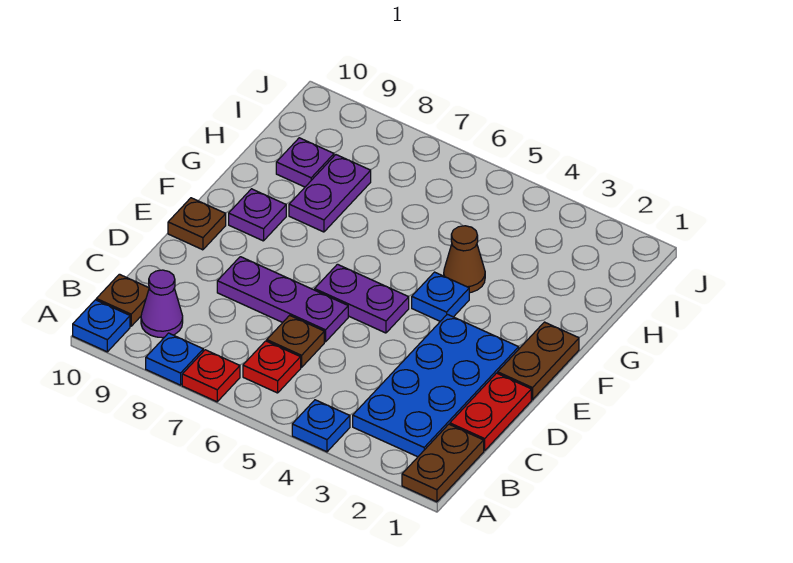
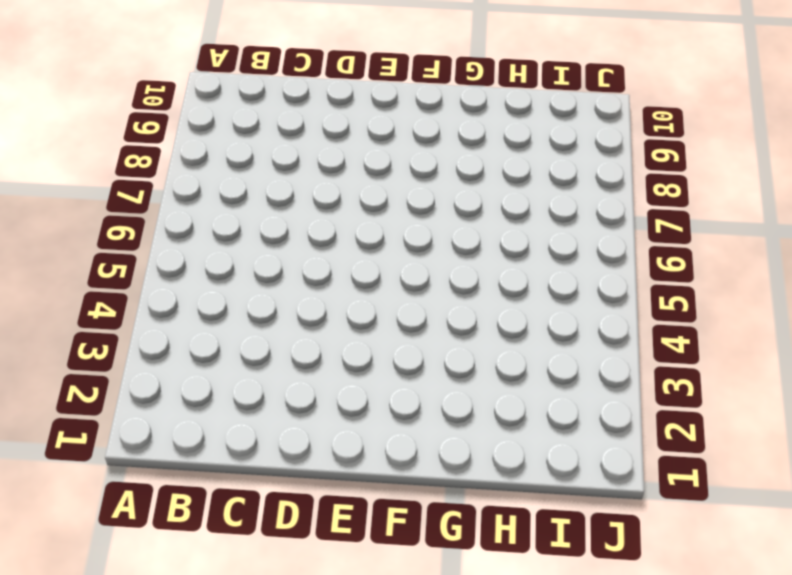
none -> brown plate A1:B1 level 1
none -> blue plate A4 level 1
none -> red plate A7 level 1

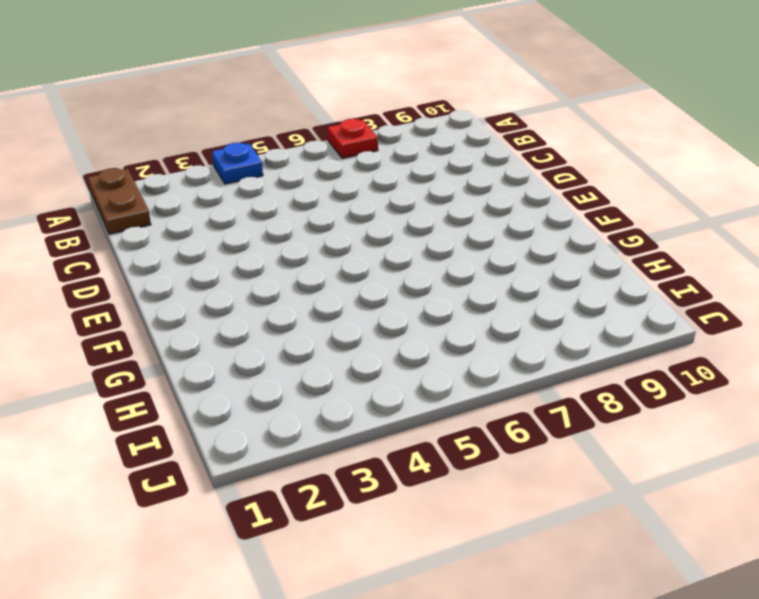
none -> blue plate A8 level 1
none -> blue plate A10 level 1
none -> blue plate B2:E3 level 1

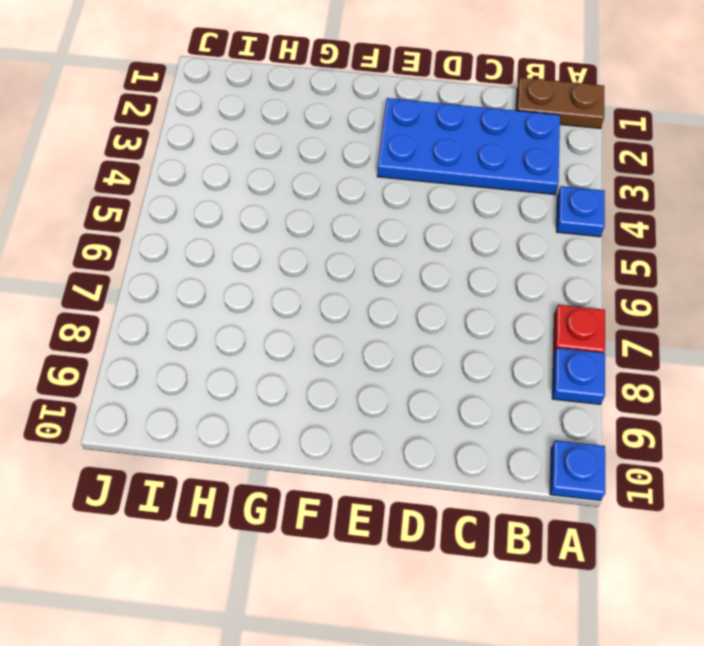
none -> red plate B6 level 1
none -> purple cone B9 level 1
none -> brown plate B10 level 1

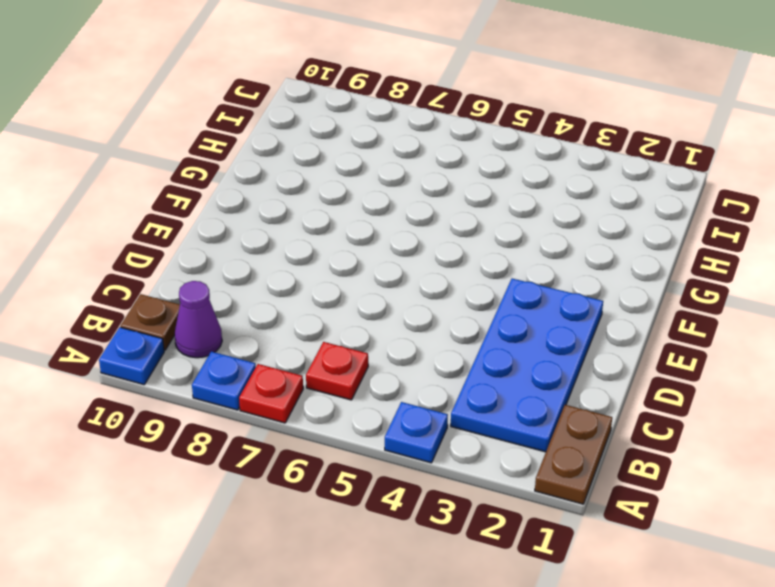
none -> red plate C1:D1 level 1
none -> brown plate C6 level 1
none -> purple plate D6:D8 level 1

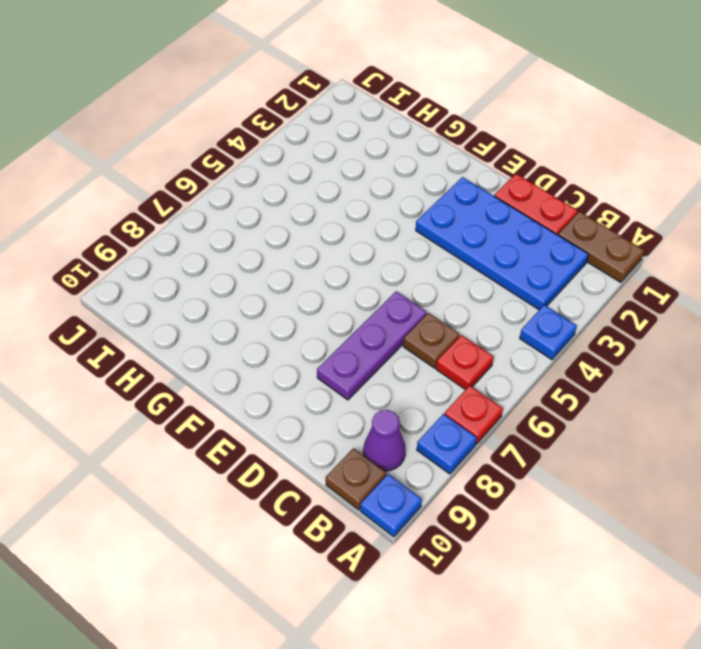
none -> brown plate E1:F1 level 1
none -> purple plate E5:E6 level 1
none -> brown plate E10 level 1

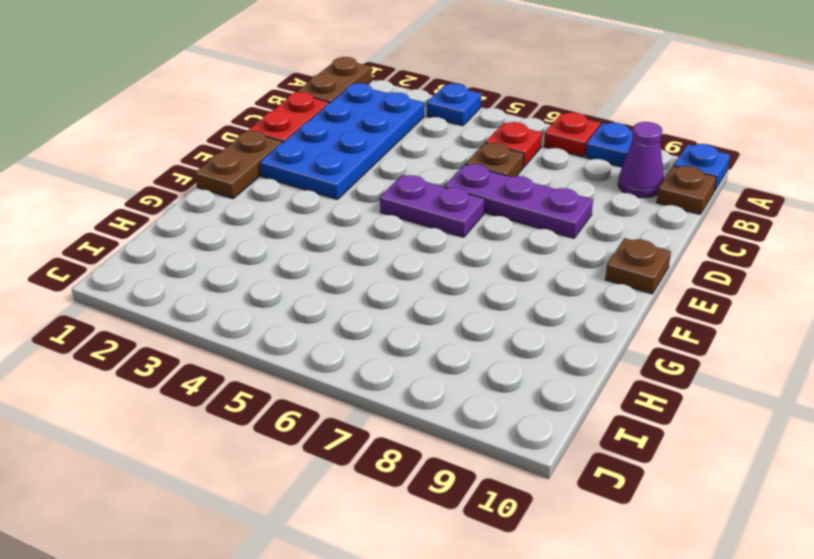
none -> blue plate F4 level 1
none -> purple plate F9 level 1
none -> brown cone G4 level 1

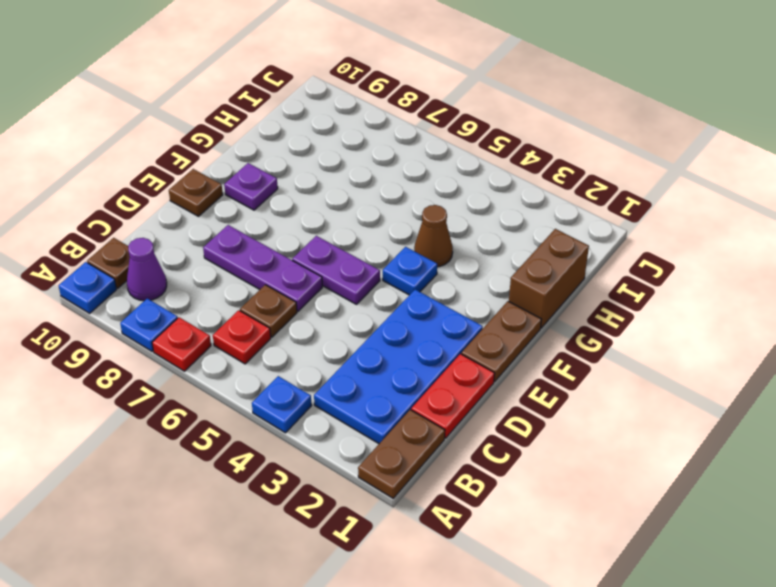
brown brick G1:H1 level 1 -> none
none -> purple plate G8:H8 level 1
none -> purple plate H9 level 1

